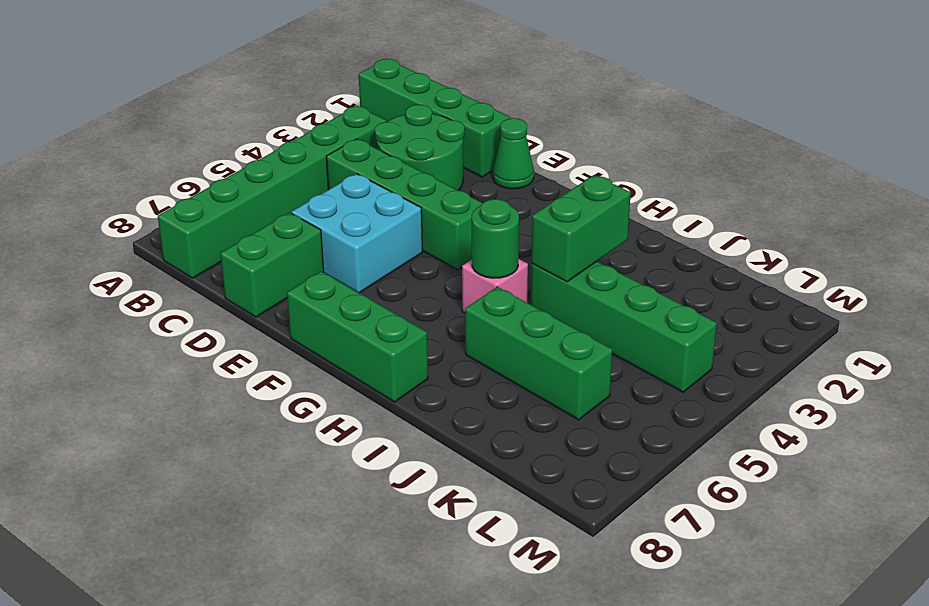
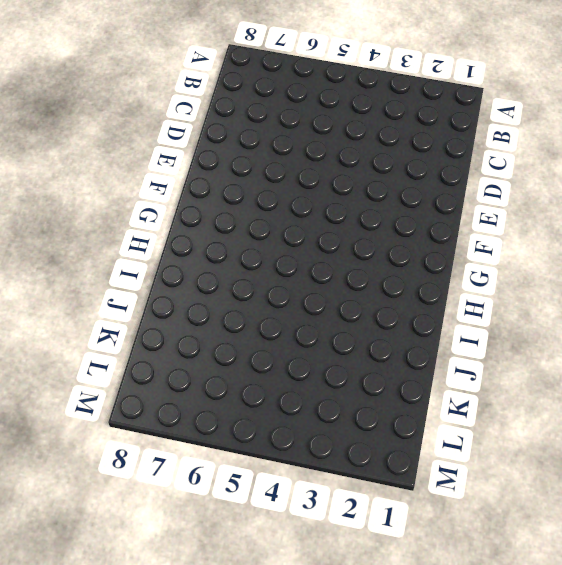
none -> green brick A1:D1 level 1
none -> green brick B3:B8 level 1
none -> green round brick C2:D3 level 1

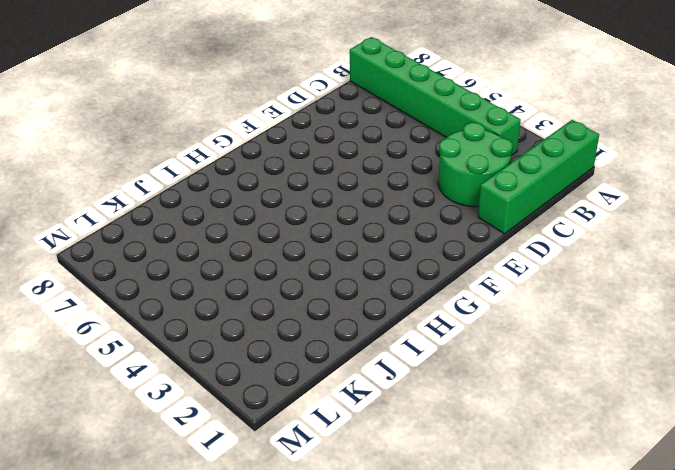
none -> green brick C4:F4 level 1
none -> cyan brick D5:E6 level 1
none -> green brick D7:D8 level 1

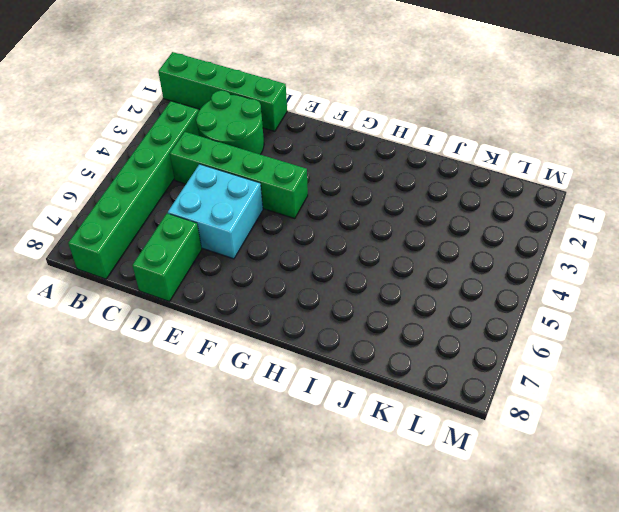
none -> green cone E1 level 1
none -> green brick F8:H8 level 1
none -> pink brick H5 level 1

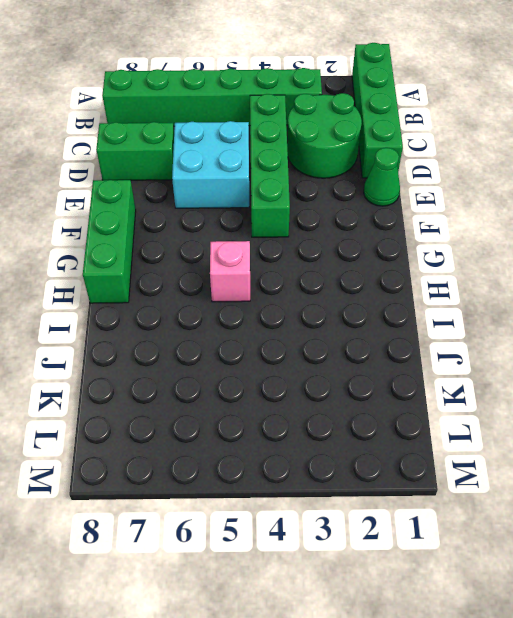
none -> green brick I4:L4 level 1
none -> green brick I6:K6 level 1
none -> green round brick H5 level 2

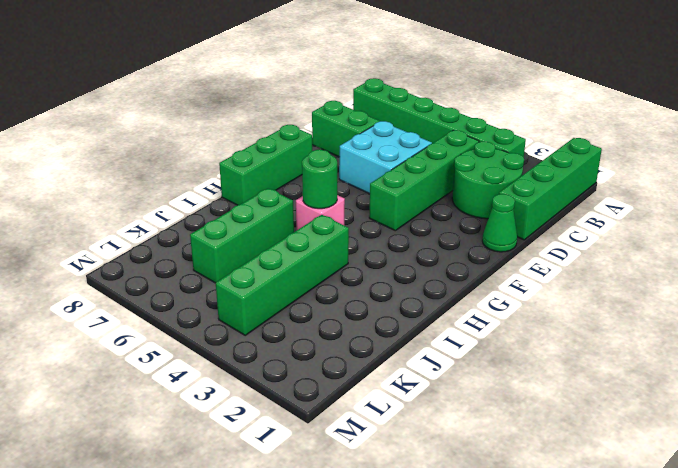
none -> green brick I3:I4 level 2

